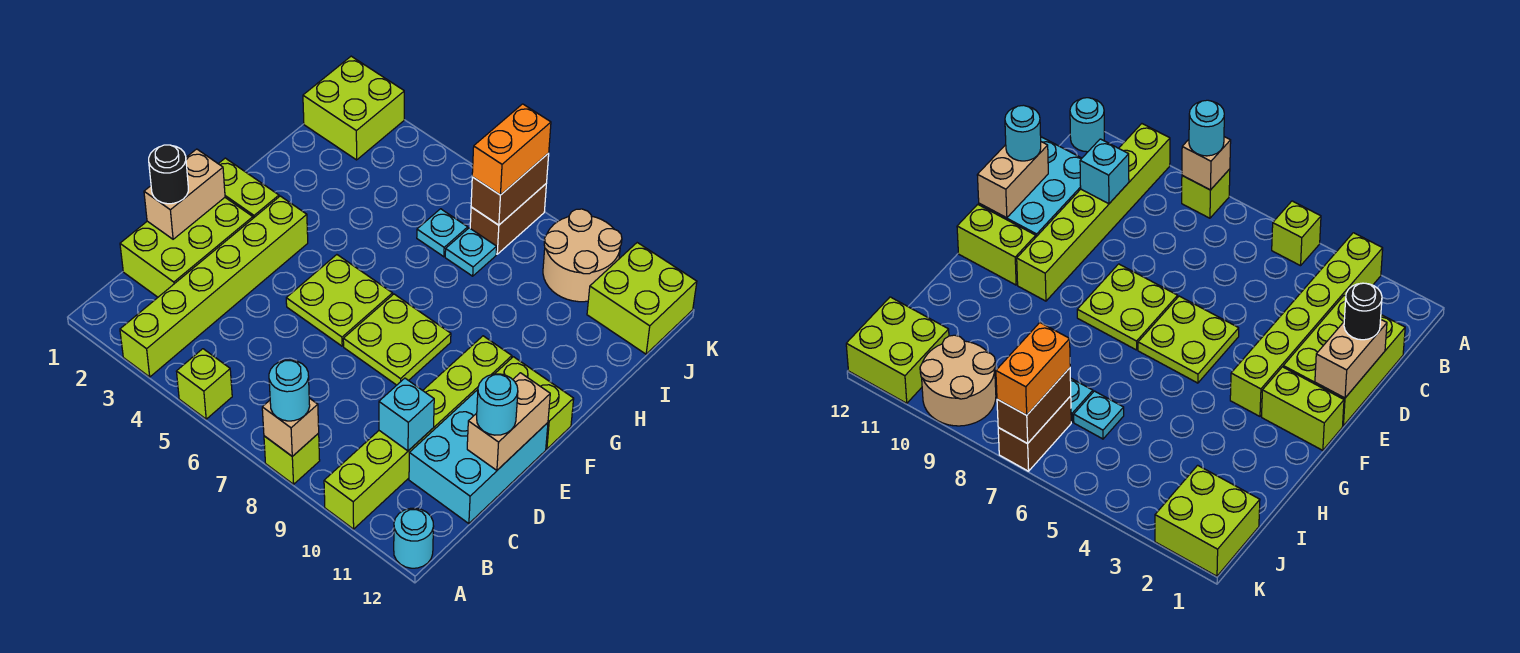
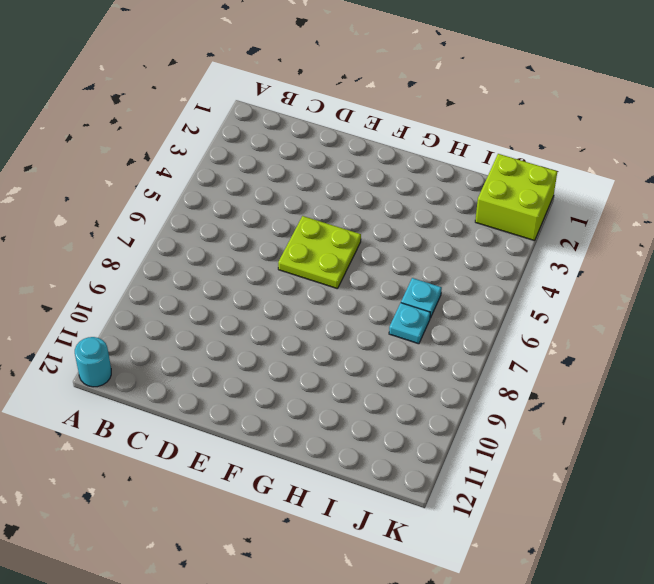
none -> lime brick A3:F3 level 1
none -> lime brick A5 level 1
none -> lime brick A8 level 1

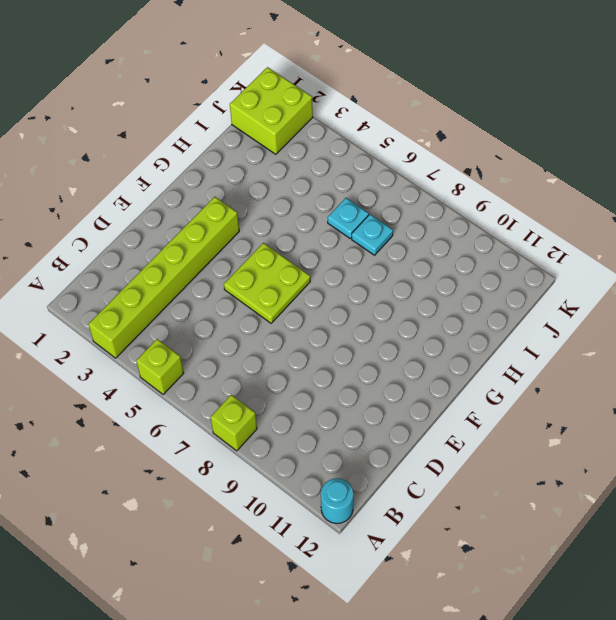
none -> lime brick A10:F10 level 1
none -> lime brick C1:E2 level 1
none -> cyan brick C11:E12 level 1

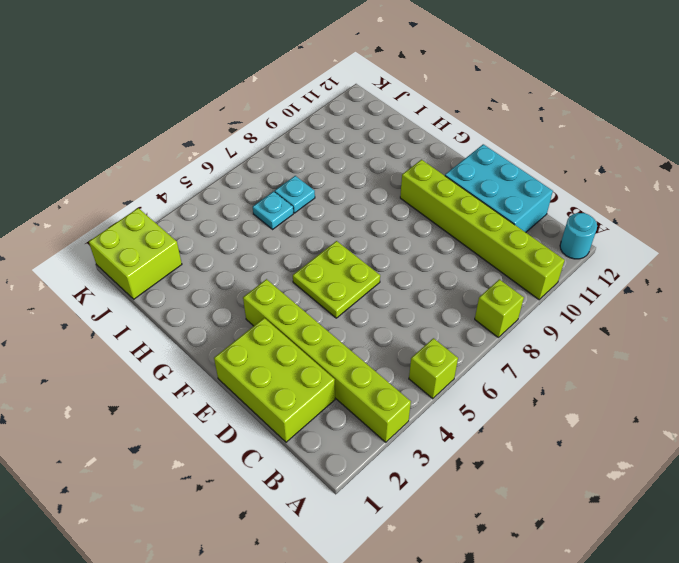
none -> lime plate E7:F8 level 1
none -> lime brick F1:F2 level 1
none -> lime brick F11:F12 level 1

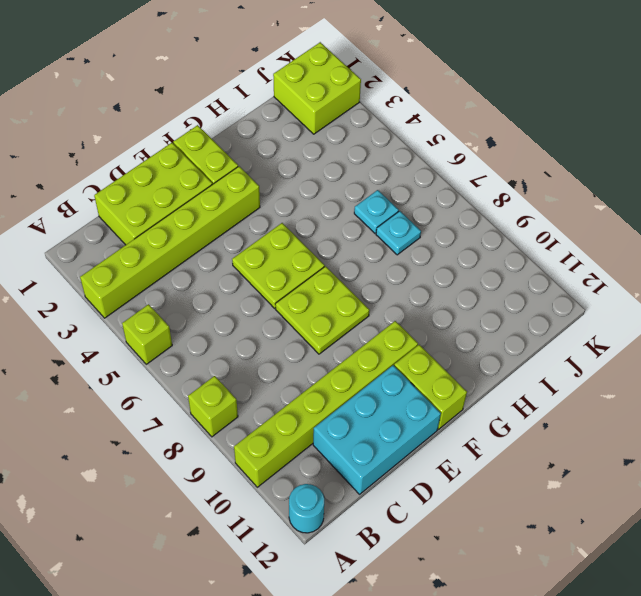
none -> brown brick J7:K7 level 1
none -> tan round brick J9:K10 level 1
none -> lime brick J11:K12 level 1

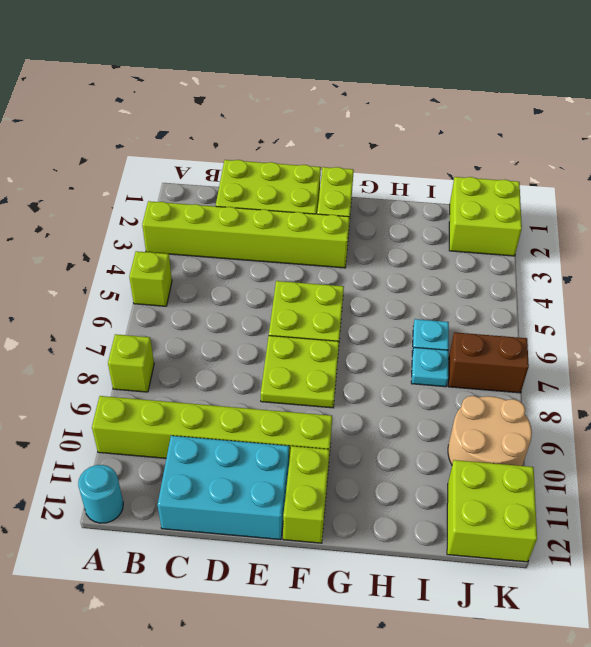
none -> tan brick A8 level 2
none -> cyan brick C10 level 2
none -> tan brick D1:E1 level 2

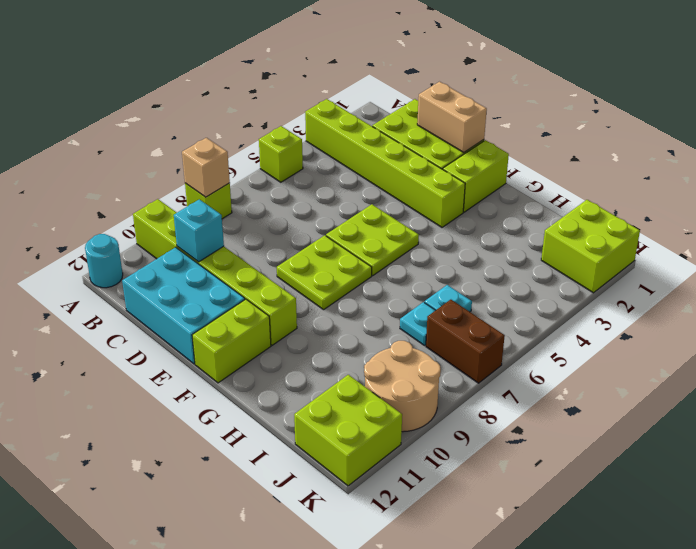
none -> tan brick D12:E12 level 2
none -> brown brick J7:K7 level 2
none -> cyan round brick A8 level 3

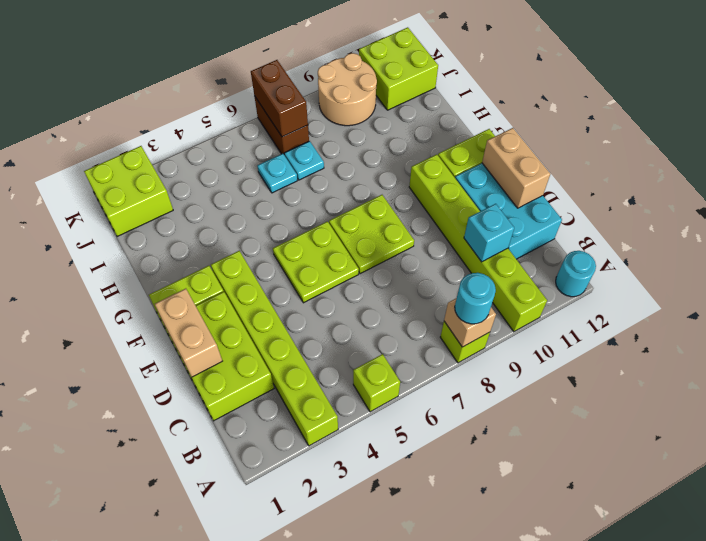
none -> black round brick D1 level 3
none -> cyan round brick D12 level 3
none -> orange brick J7:K7 level 3

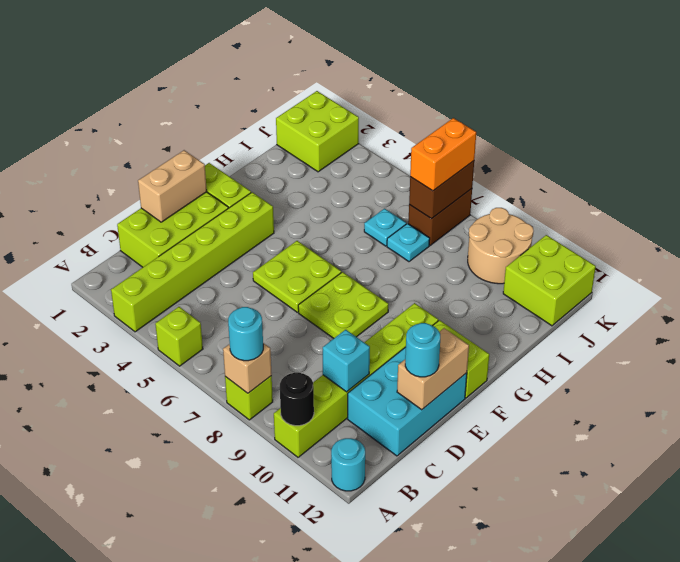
black round brick A10 level 2 -> black round brick D1 level 3

